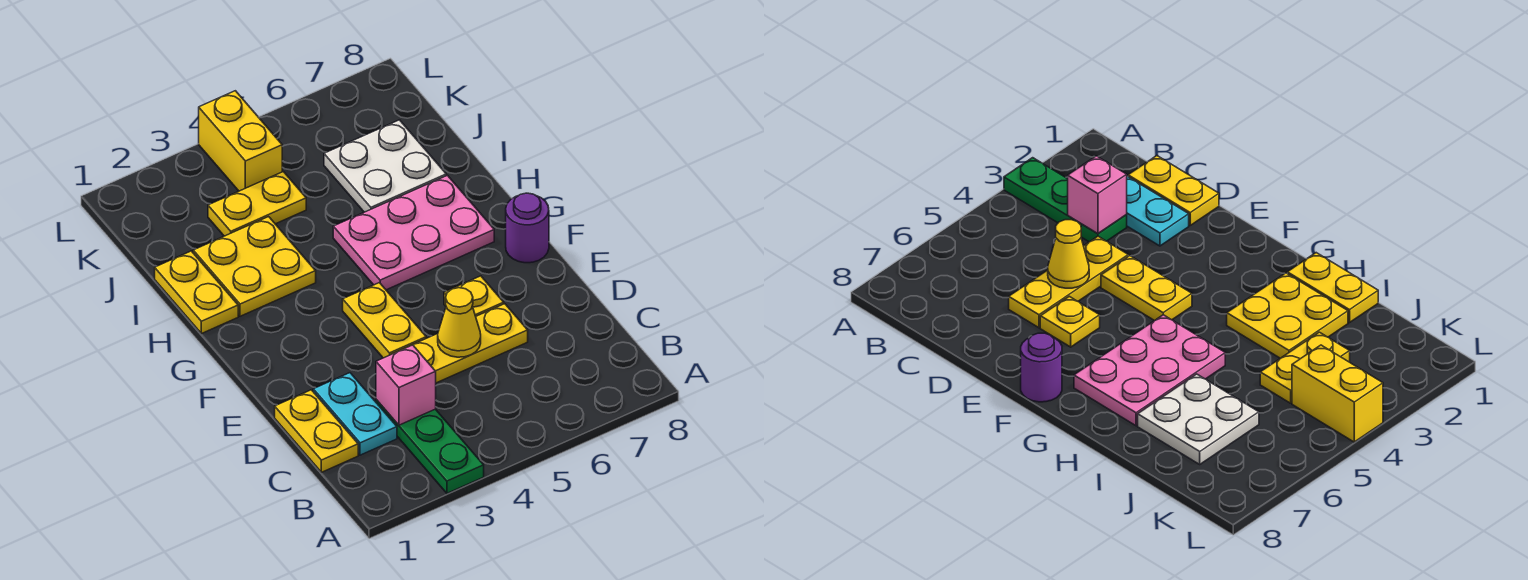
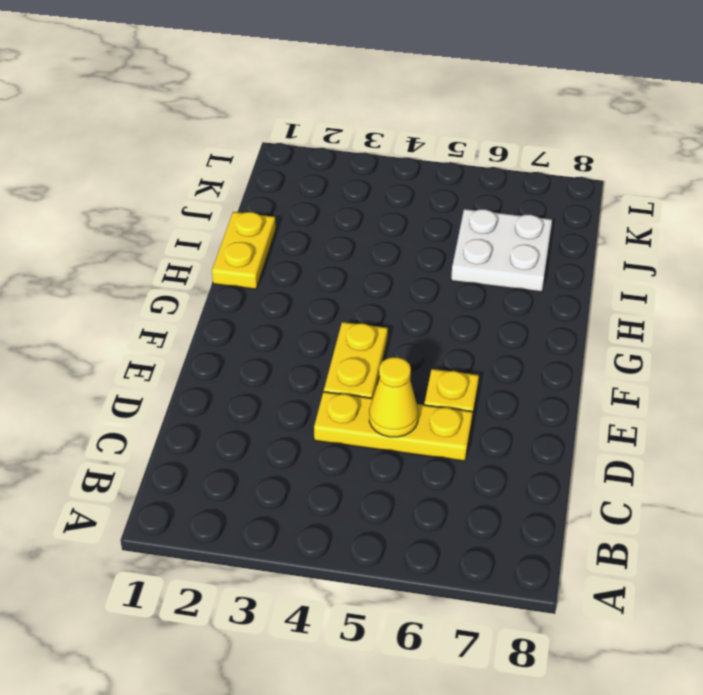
none -> green plate A3:C3 level 1
none -> yellow plate C1:D1 level 1
none -> cyan plate C2:D2 level 1

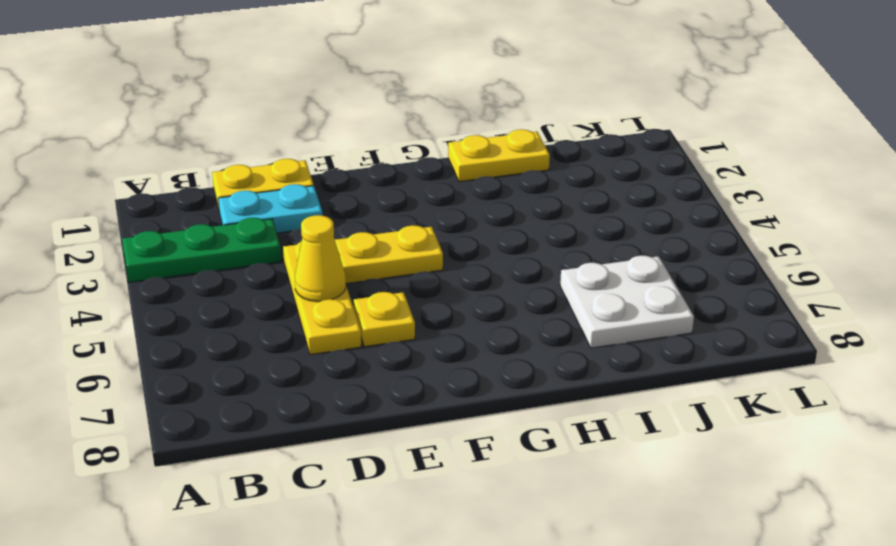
none -> purple round brick F8 level 1
none -> pink plate G5:H7 level 1
none -> yellow plate H2:I3 level 1

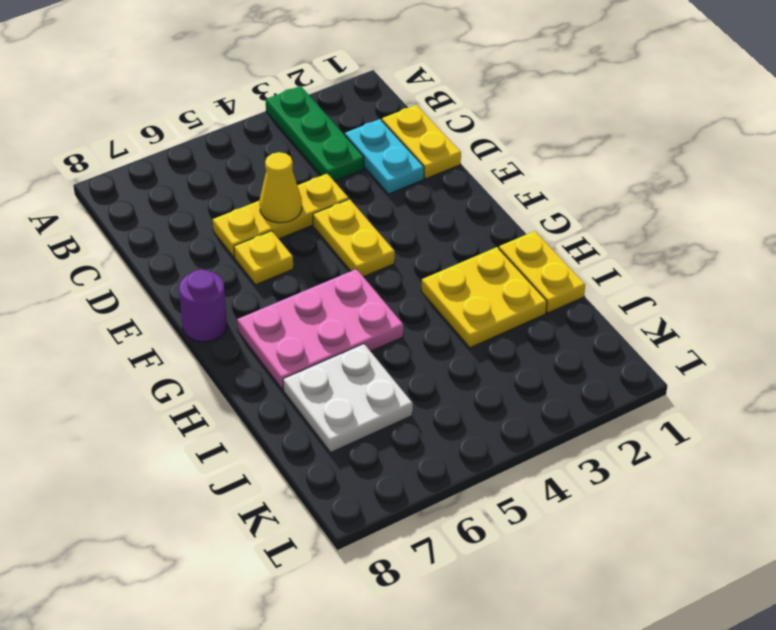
none -> yellow plate J3:J4 level 1
none -> yellow brick K4:L4 level 1
none -> pink brick C3 level 2

